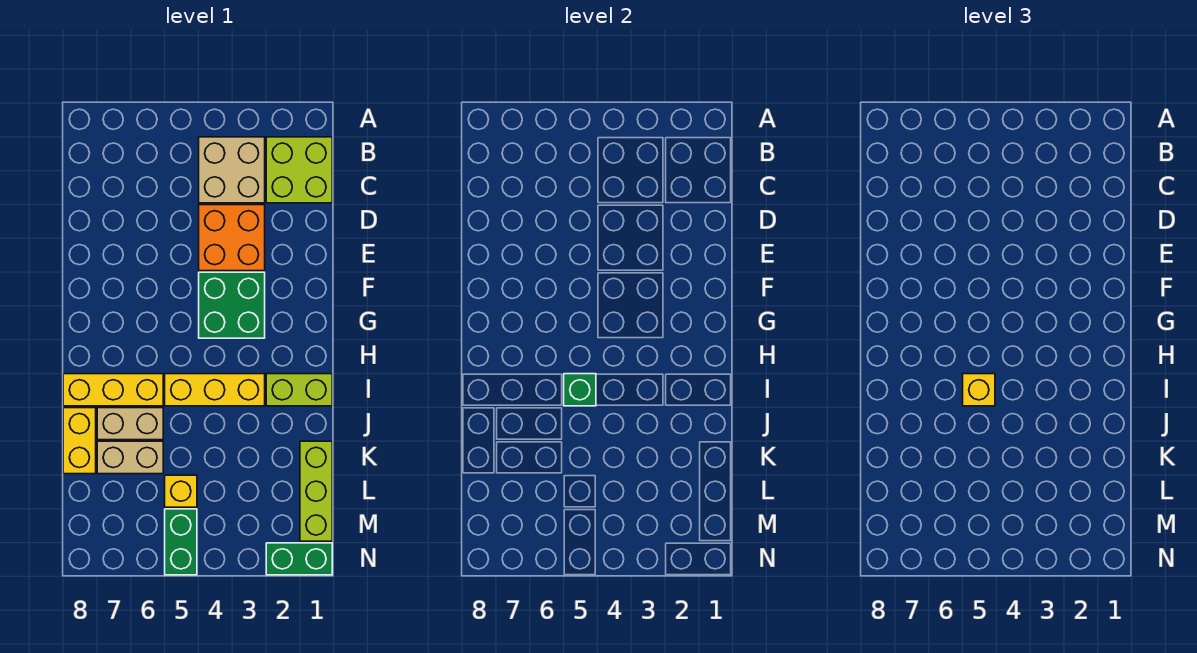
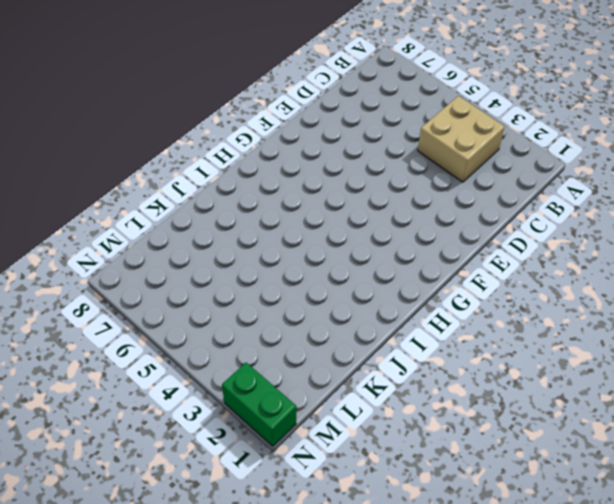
none -> lime brick B1:C2 level 1
none -> orange brick D3:E4 level 1
none -> green brick F3:G4 level 1

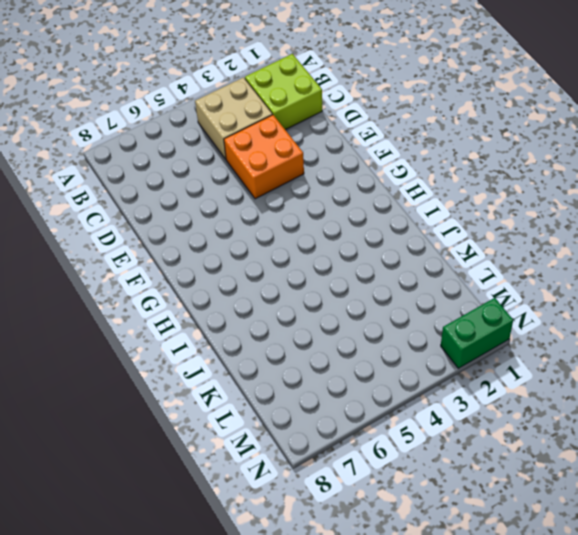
none -> green brick F3:G4 level 1
none -> lime brick I1:I2 level 1
none -> yellow brick I3:I5 level 1

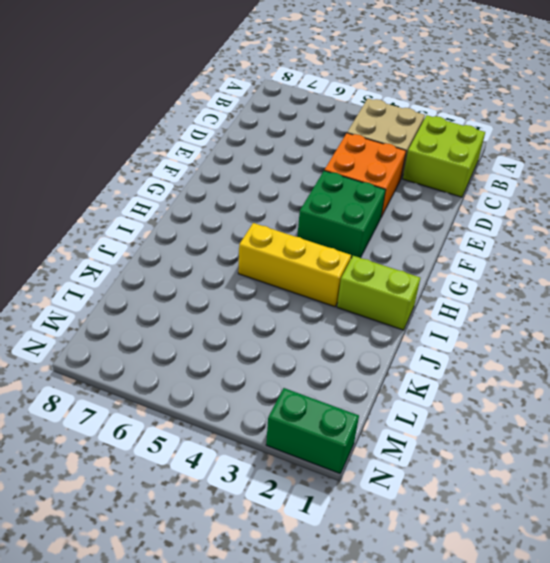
none -> yellow brick I6:I8 level 1
none -> tan brick J6:J7 level 1
none -> yellow brick J8:K8 level 1

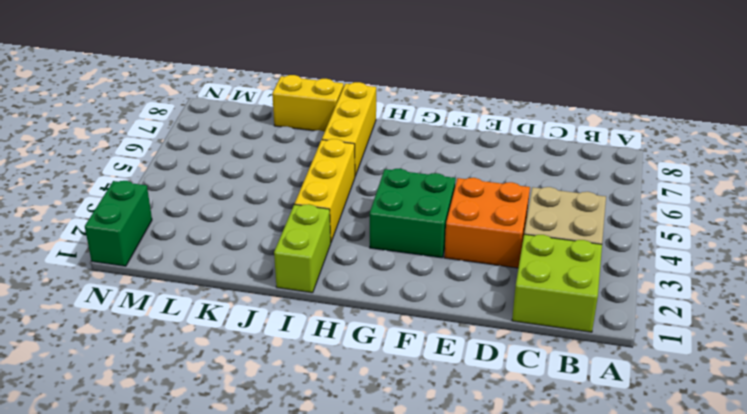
none -> tan brick J6:J7 level 1
none -> lime brick K1:M1 level 1
none -> tan brick K6:K7 level 1

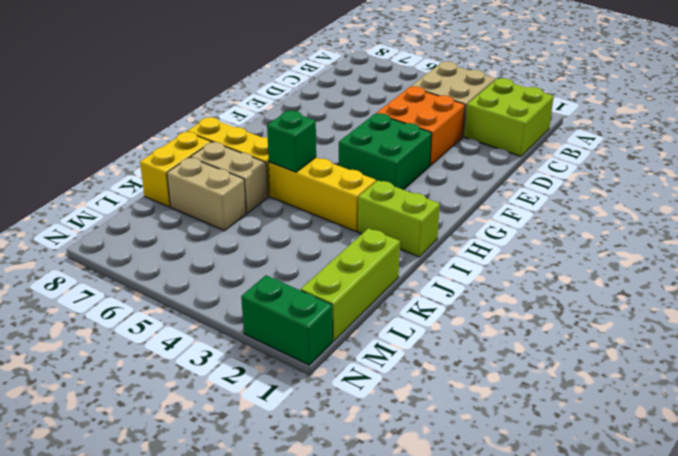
none -> yellow brick L5 level 1
none -> green brick M5:N5 level 1
none -> yellow brick I5 level 3

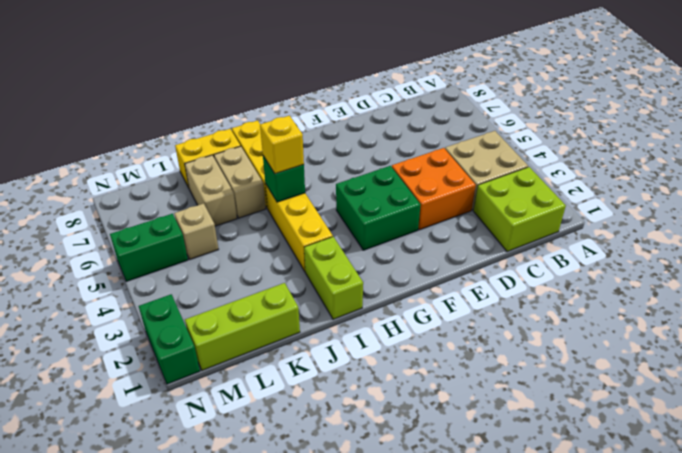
tan brick L5 level 1 -> yellow brick L5 level 1

